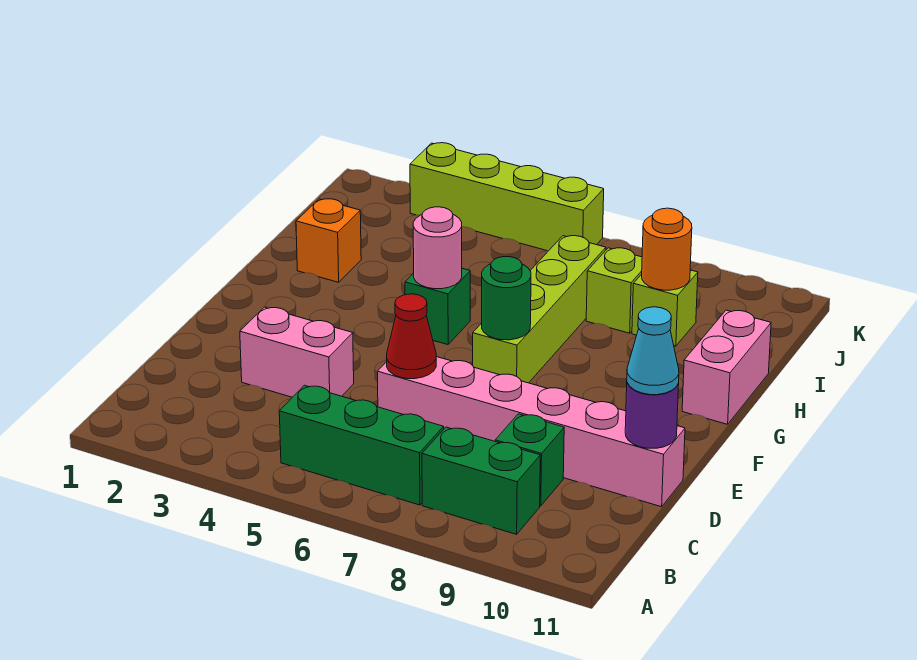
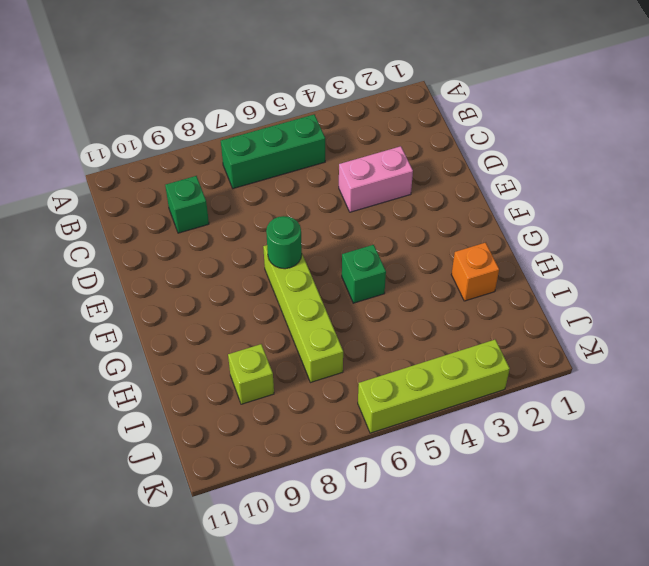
none -> green brick B8:B9 level 1
none -> pink brick D6:D11 level 1
none -> pink brick G11:H11 level 1

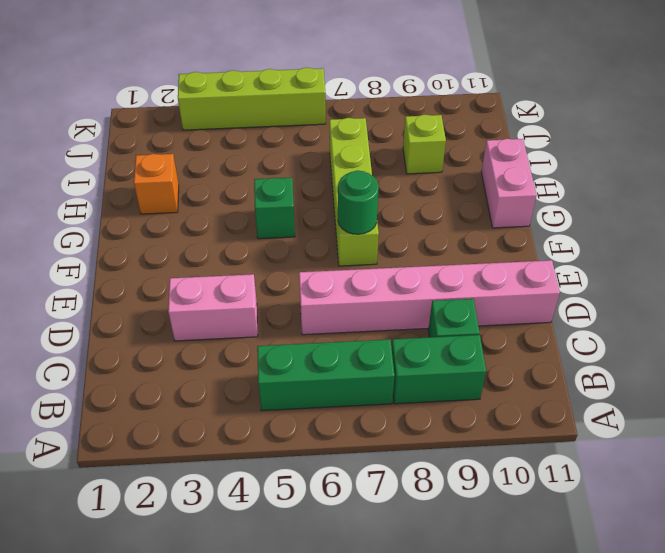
none -> lime brick I8 level 1
none -> red cone D6 level 2
none -> purple round brick D11 level 2

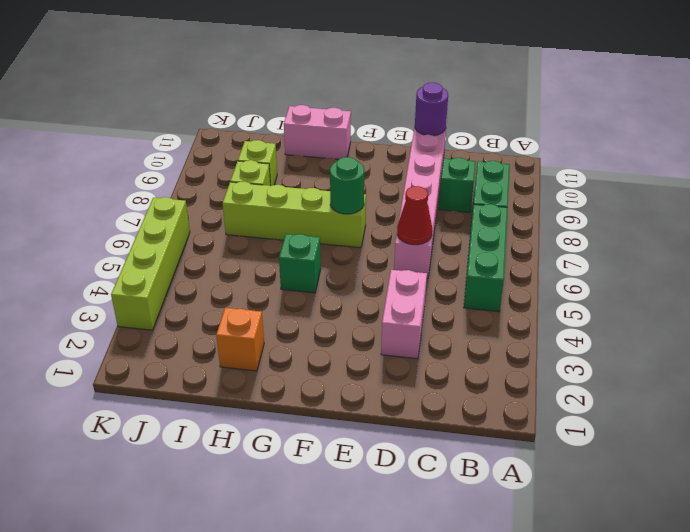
none -> pink round brick G5 level 2
none -> orange round brick I9 level 2
none -> cyan cone D11 level 3

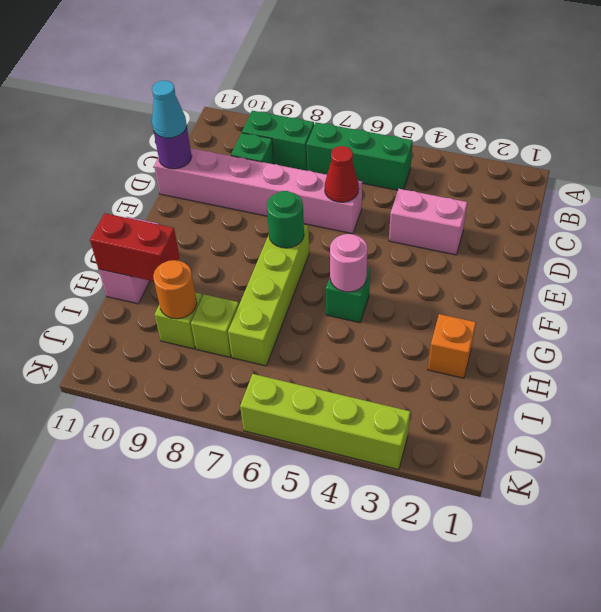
red brick H10:H11 level 2 -> none

